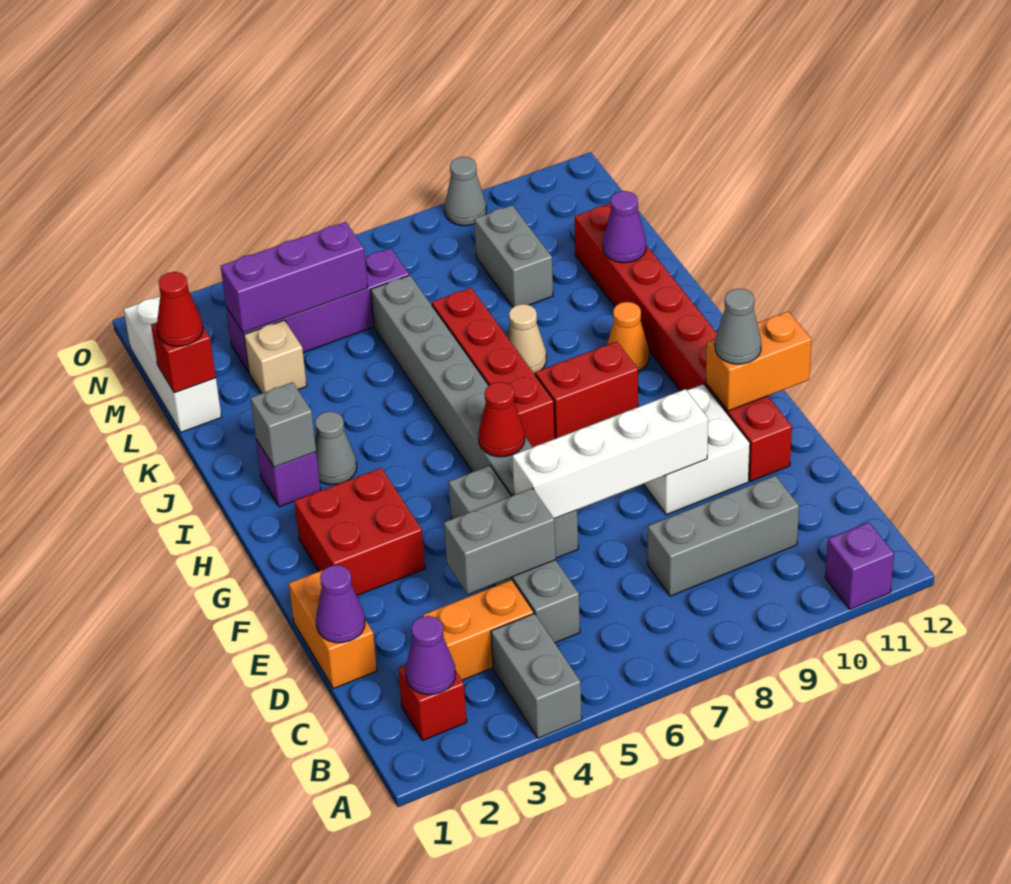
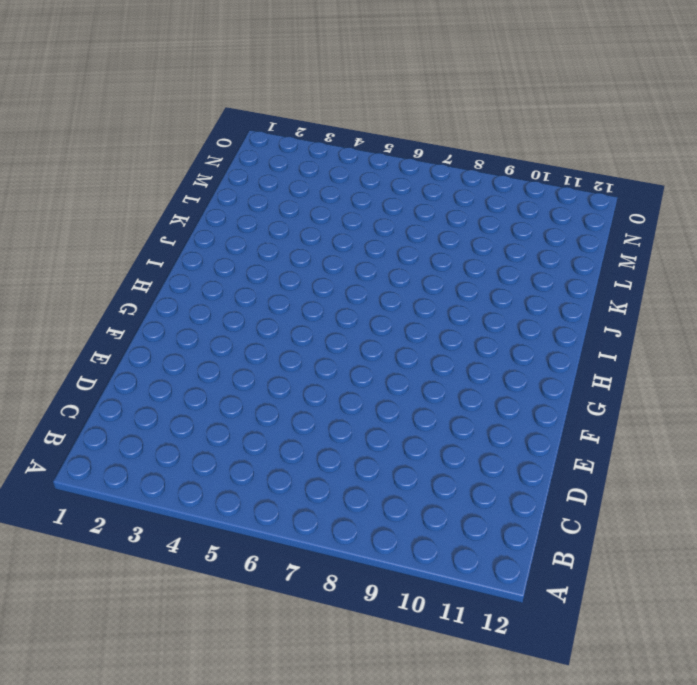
none -> grey brick A4:B4 level 1
none -> purple brick A11 level 1
none -> red brick B2 level 1
none -> orange brick C3:C4 level 1

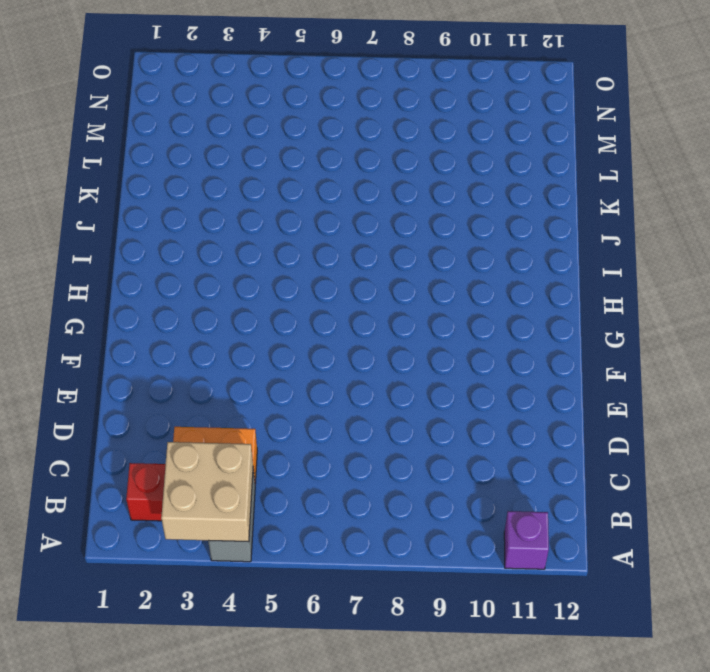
tan brick A3:B4 level 2 -> none
none -> grey brick C5:F5 level 1
none -> grey brick C8:C10 level 1
none -> orange brick D1:E1 level 1
none -> grey brick E6:L6 level 1

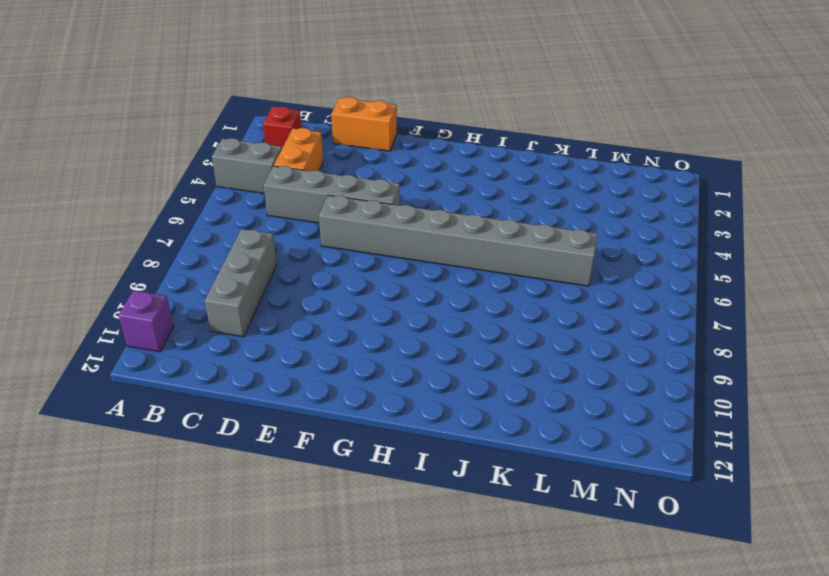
none -> white brick E9:F10 level 1
none -> red brick E11:L11 level 1
none -> red brick F2:G3 level 1
none -> red brick H7:K7 level 1

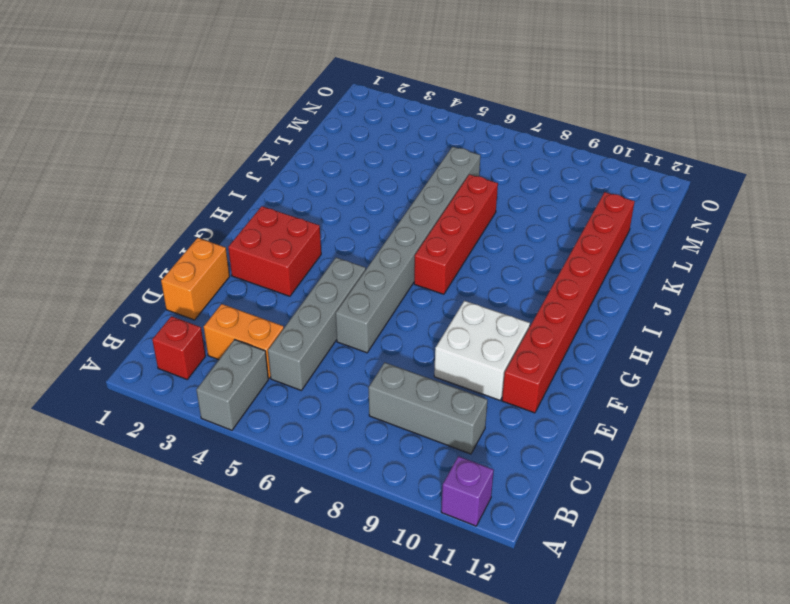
none -> red brick H8:H9 level 1
none -> purple brick I2 level 1
none -> grey cone I3 level 1
none -> orange cone I10 level 1

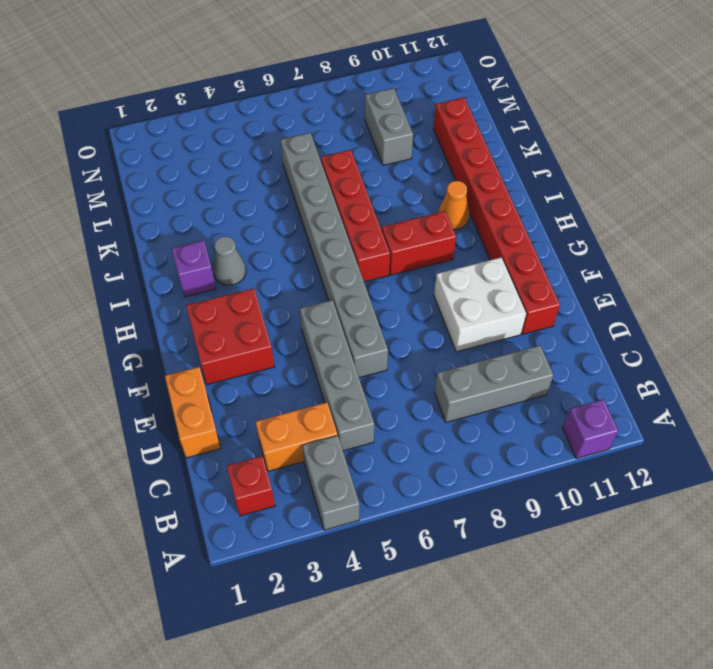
none -> tan cone J8 level 1
none -> white brick L1:N1 level 1
none -> tan brick L3 level 1
none -> purple brick M3:M6 level 1

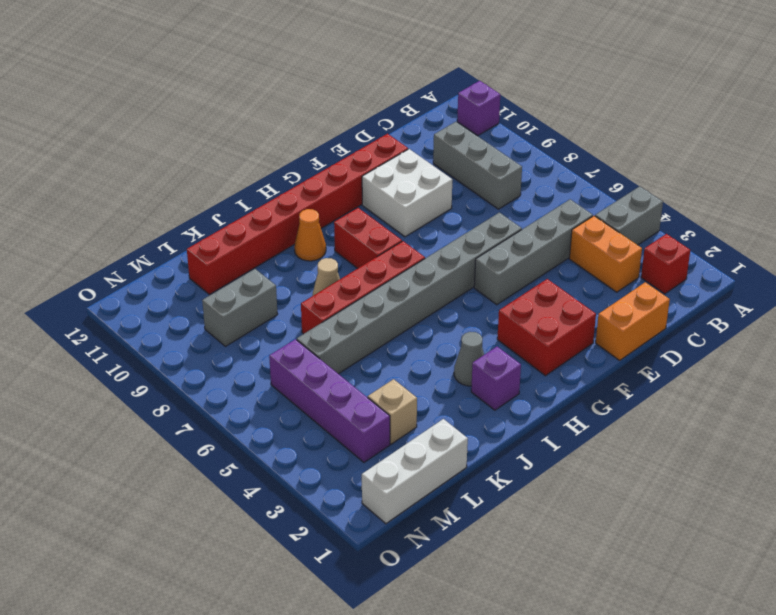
none -> grey cone O9 level 1
none -> purple cone B2 level 2
none -> purple cone D1 level 2
none -> grey brick D4:D5 level 2

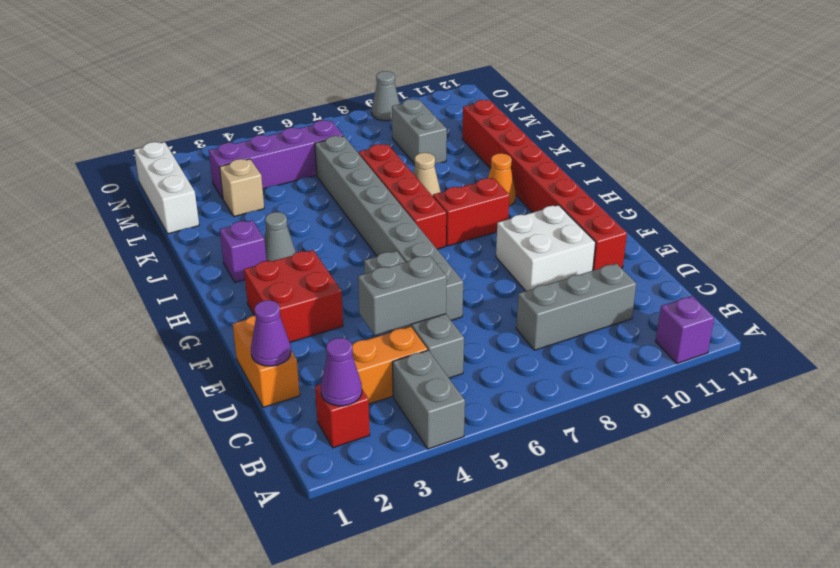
none -> white brick E6:E9 level 2
none -> orange brick F11:F12 level 2
none -> red cone G6 level 2
none -> grey brick I2 level 2

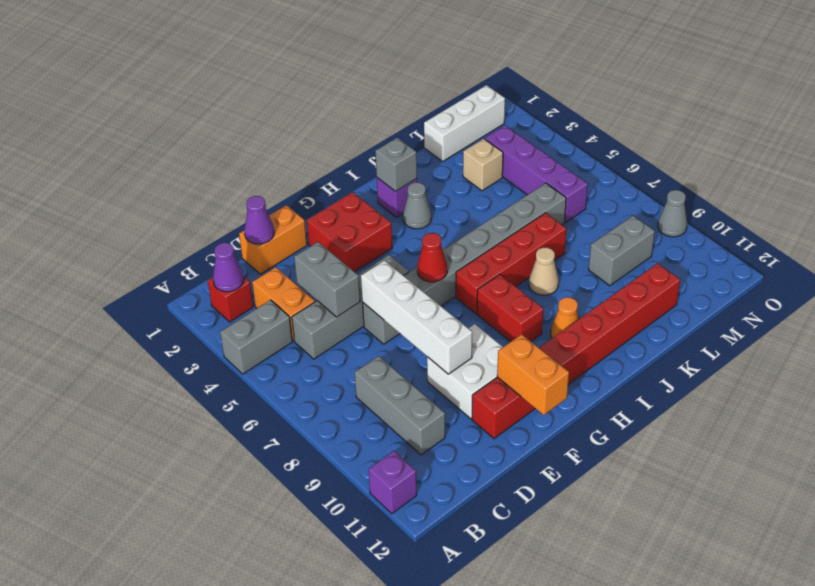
none -> purple cone K11 level 2
none -> red brick L1 level 2
none -> purple brick M3:M5 level 2
none -> grey cone F11 level 3

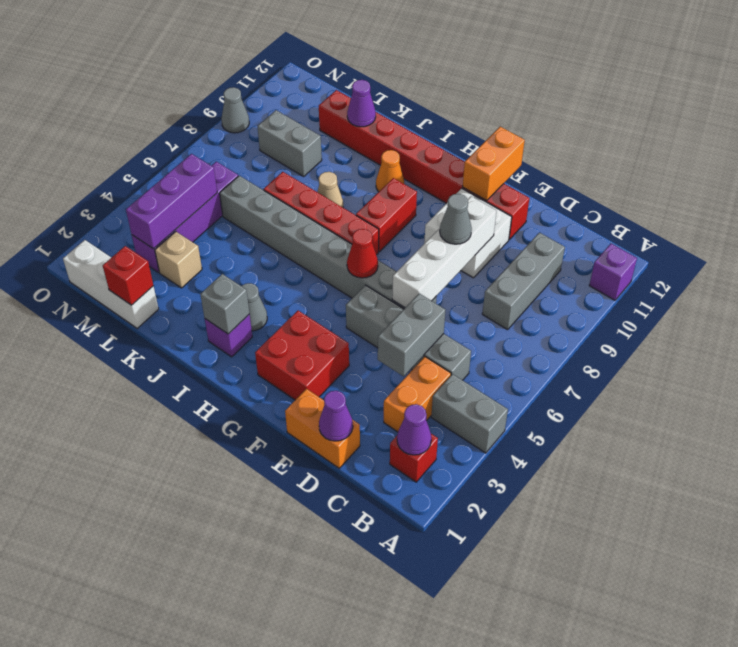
grey cone E8 level 3 -> grey cone F11 level 3
none -> red cone L1 level 3

